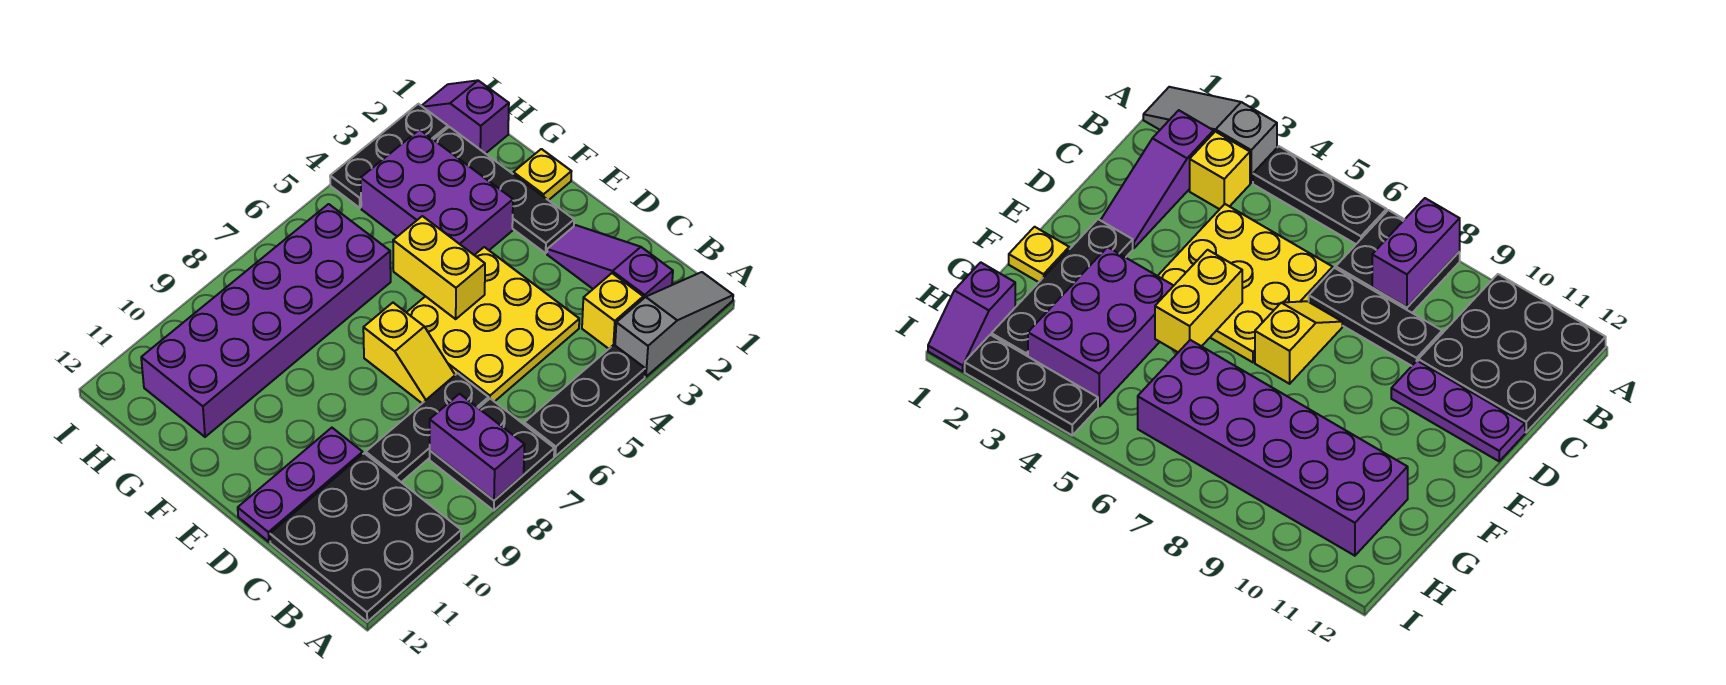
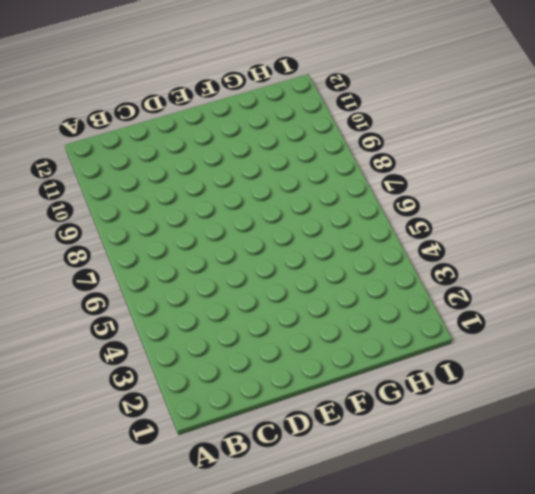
none -> grey slope A1:A3 level 1 top 3
none -> black plate A4:A6 level 1
none -> black plate A7:B8 level 1

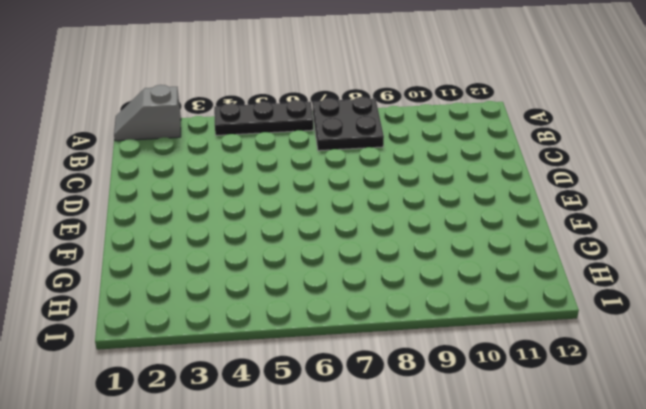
grey slope A1:A2 level 1 top 2 -> grey slope A1:A3 level 1 top 3
none -> black plate A10:C12 level 1
none -> purple slope B2:D2 level 1 top B
none -> yellow brick B3 level 1

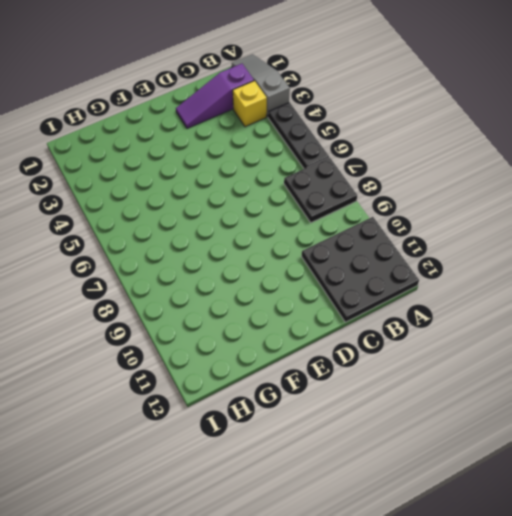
none -> yellow plate C4:E6 level 1
none -> black plate C7:C9 level 1
none -> yellow slope D7:E7 level 1 top E

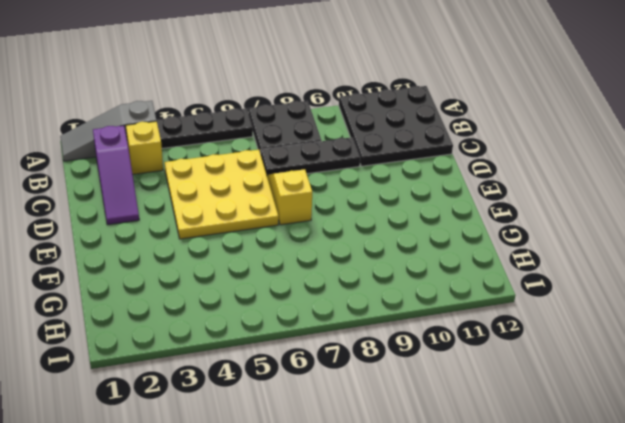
none -> purple plate D10:D12 level 1
none -> black plate E2:H2 level 1
none -> yellow plate F1 level 1

